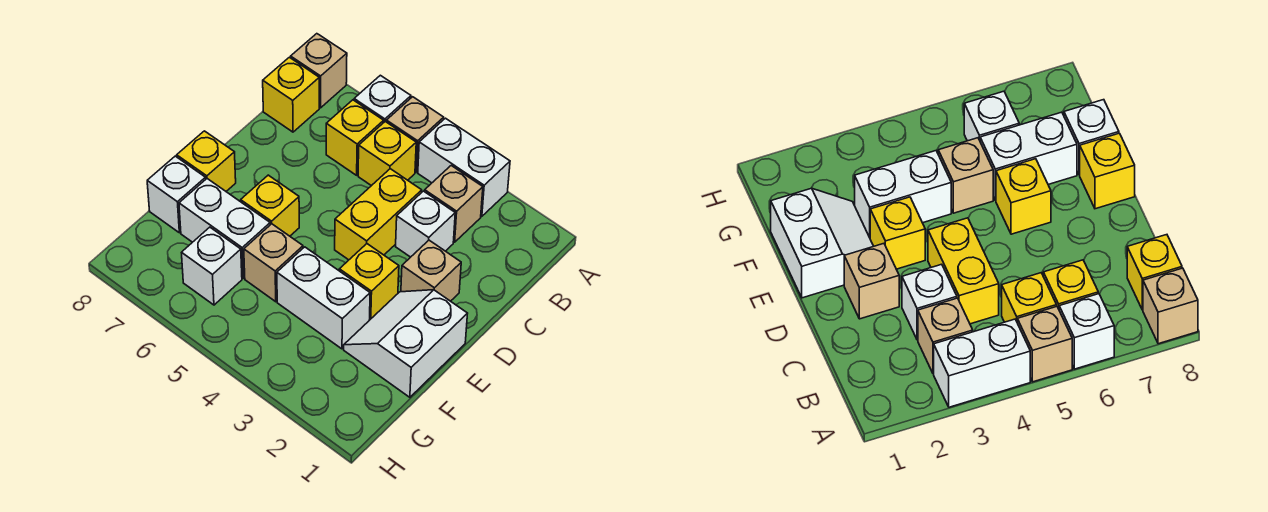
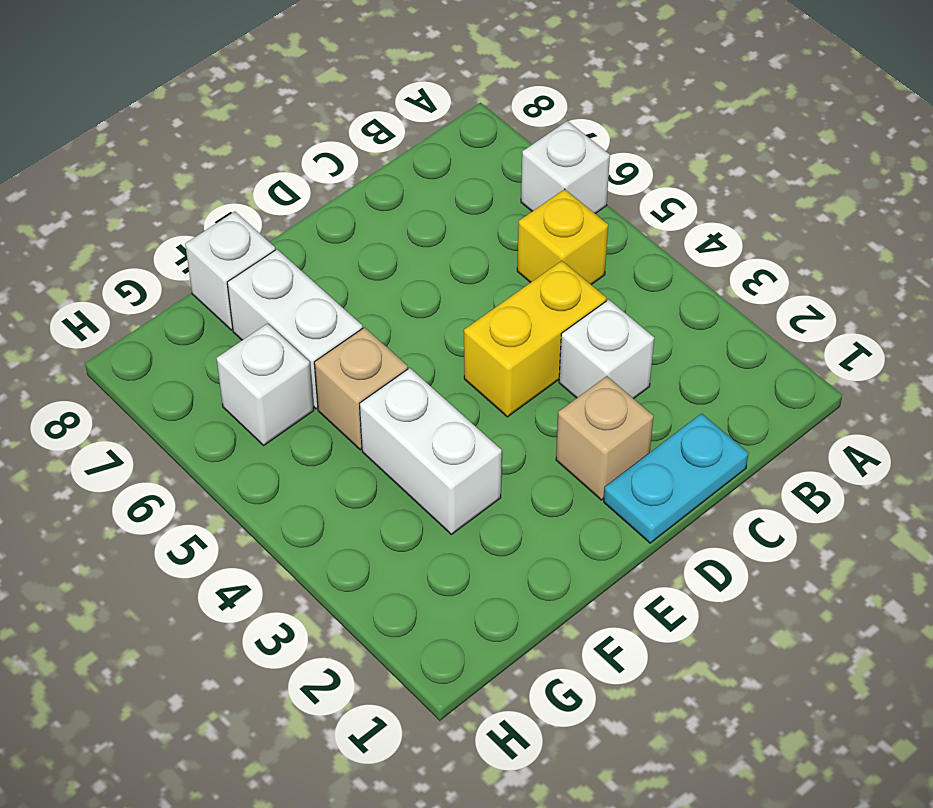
cyan plate C1:D1 level 1 -> none
none -> white brick A3:A4 level 1
none -> tan brick A5 level 1
none -> tan brick A8 level 1

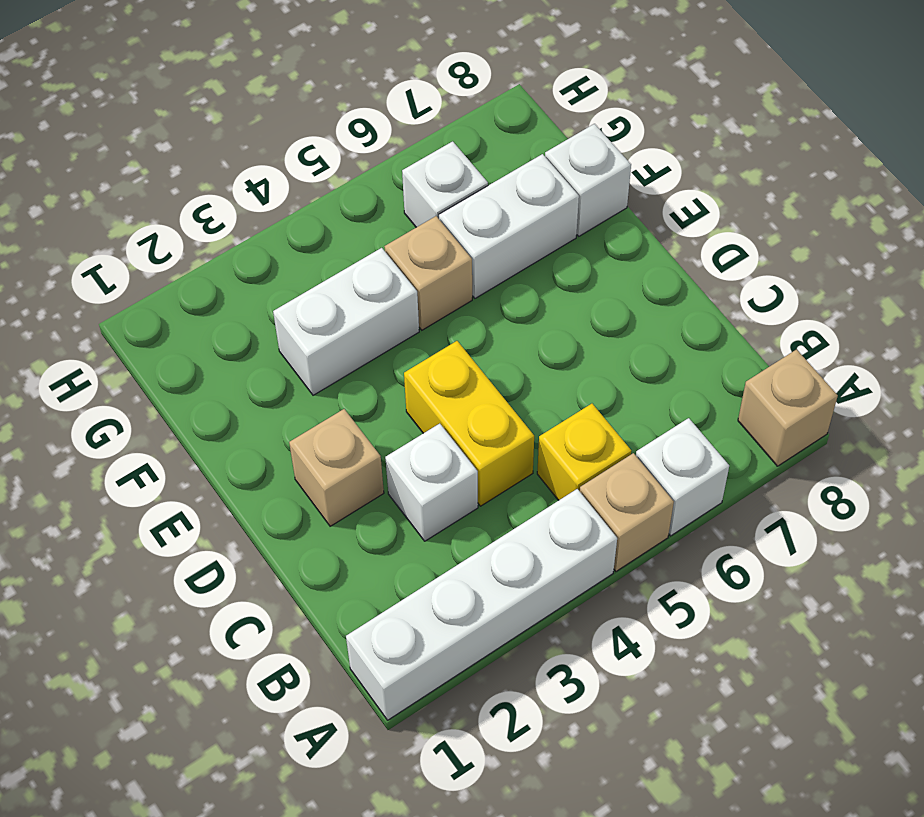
white brick A1:A4 level 1 -> white brick A3:A4 level 1
none -> tan brick B3 level 1
none -> yellow brick B6 level 1
none -> yellow brick B8 level 1

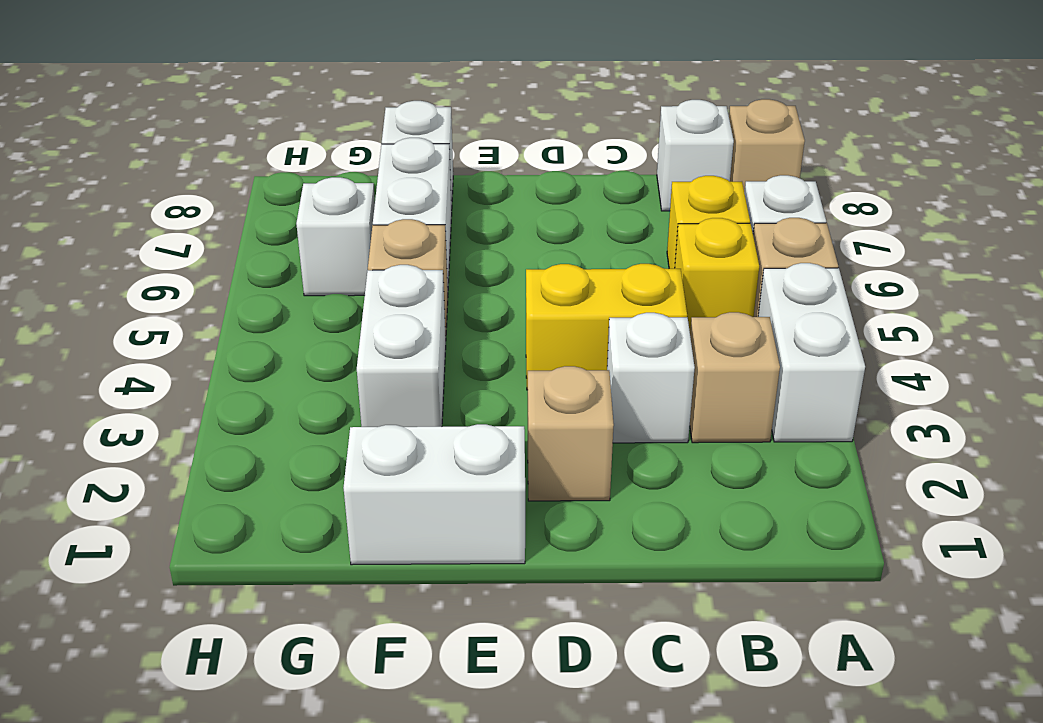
white brick B8 level 1 -> yellow brick B8 level 1
none -> yellow brick E3 level 1
none -> yellow brick E6 level 1
none -> yellow brick E8 level 1

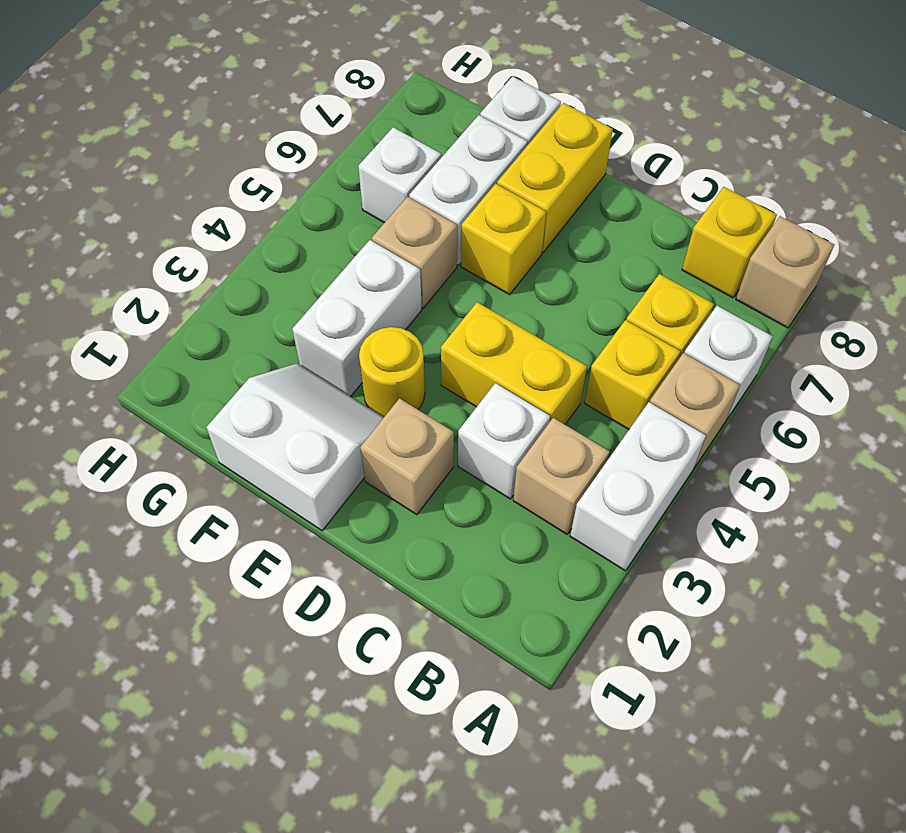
yellow round brick E3 level 1 -> yellow brick E3 level 1
yellow brick E7:E8 level 1 -> yellow brick E8 level 1

